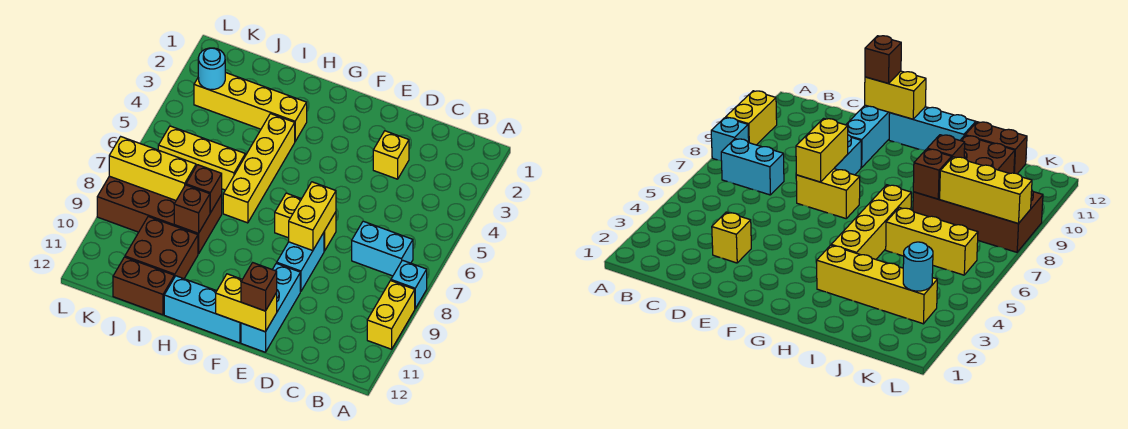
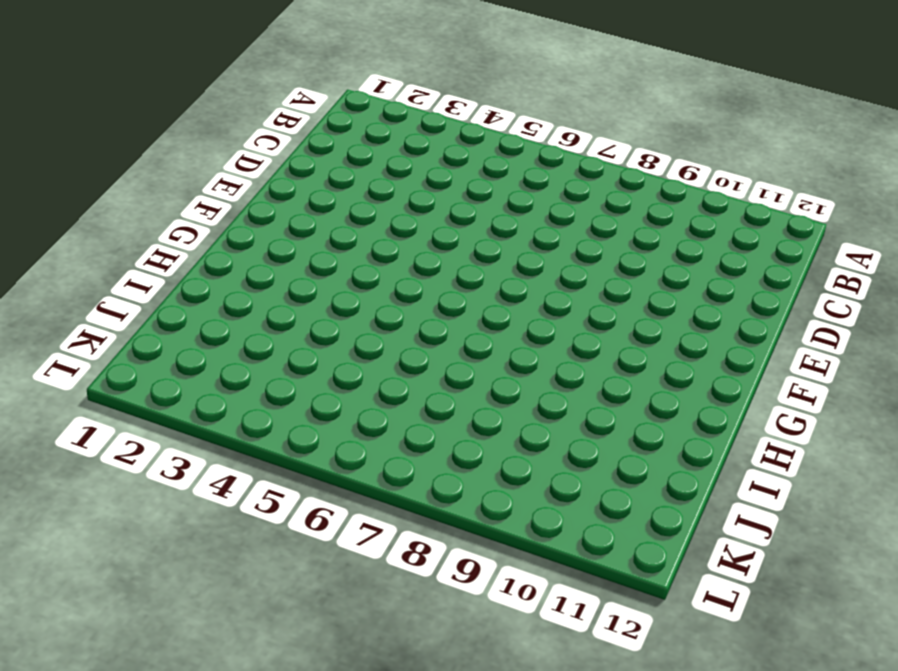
none -> cyan brick A8 level 1
none -> yellow brick A9:A10 level 1
none -> cyan brick B7:C7 level 1

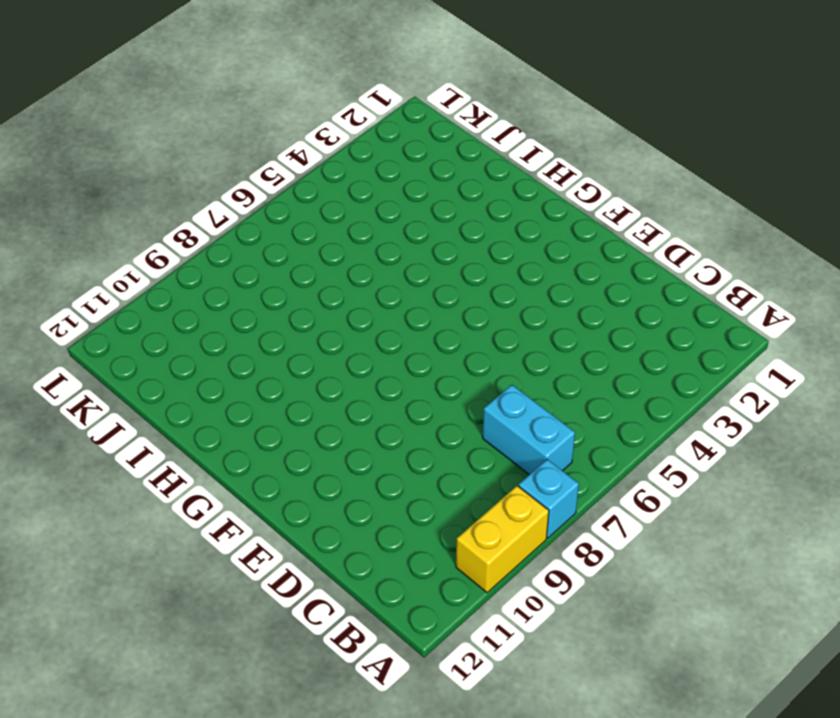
none -> yellow brick D3 level 1
none -> yellow brick E7:F7 level 1
none -> cyan brick E8:E9 level 1

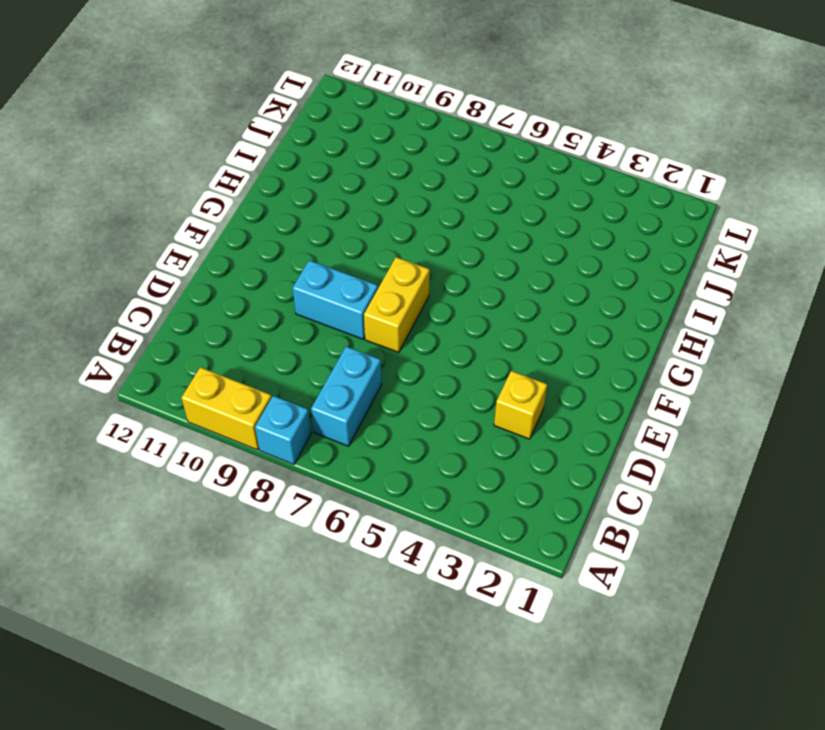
none -> cyan brick E10:E12 level 1
none -> cyan brick F12:H12 level 1
none -> yellow brick H3:K3 level 1

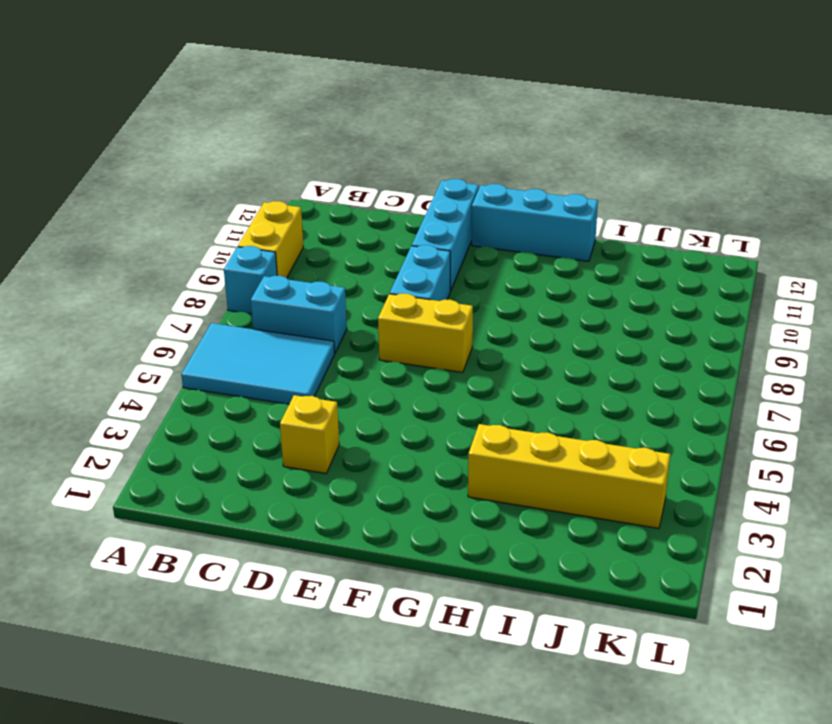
cyan tile A5:C6 level 1 -> none
none -> yellow brick H4:H7 level 1
none -> yellow brick I6:K6 level 1
none -> brown brick I8:L9 level 1

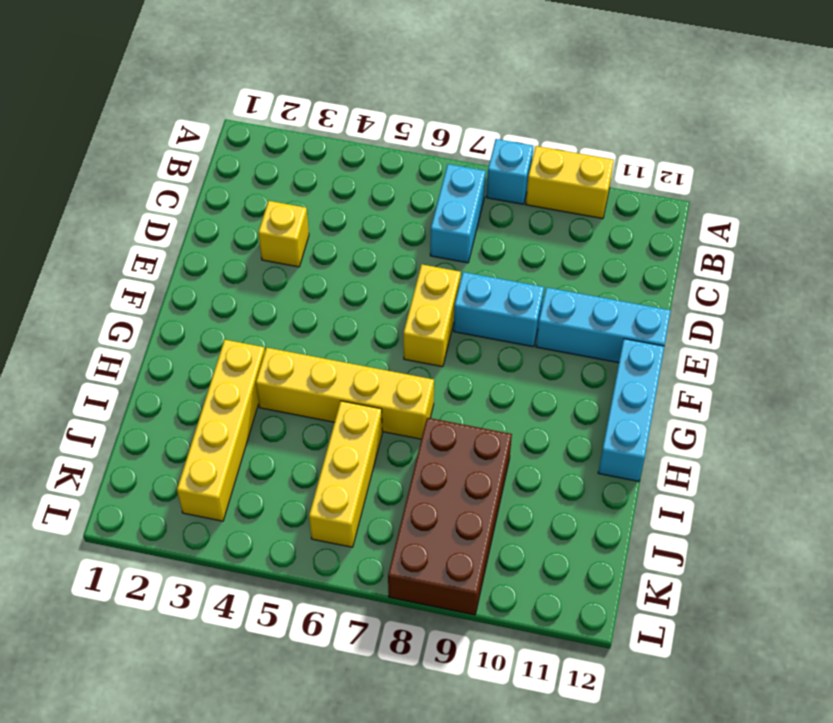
none -> brown brick I10:J11 level 1
none -> brown brick I12:J12 level 1
none -> yellow brick E7:E8 level 2

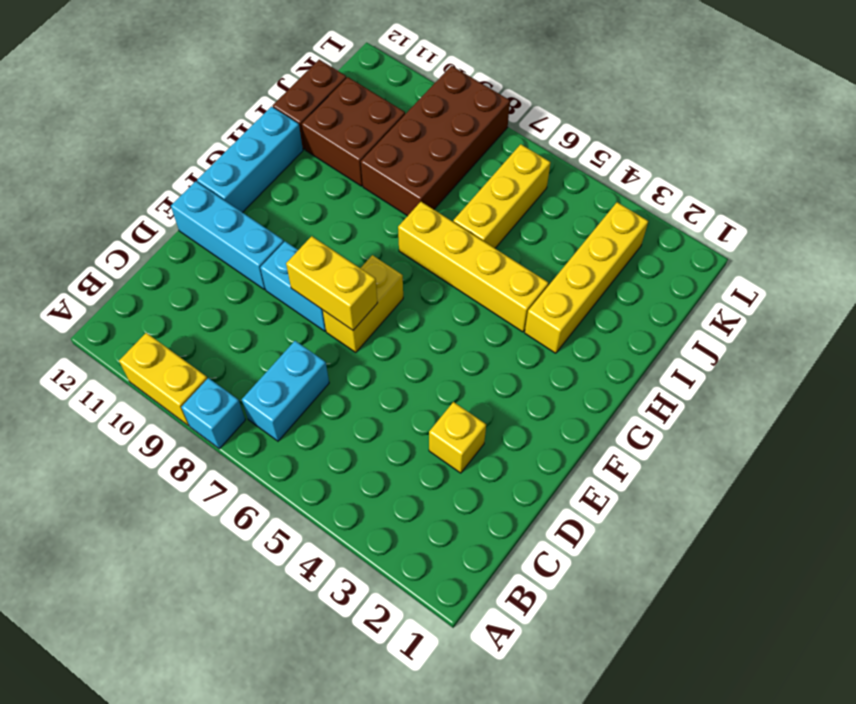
none -> yellow brick E12:F12 level 2
none -> brown brick I8 level 2
none -> brown brick I9 level 2

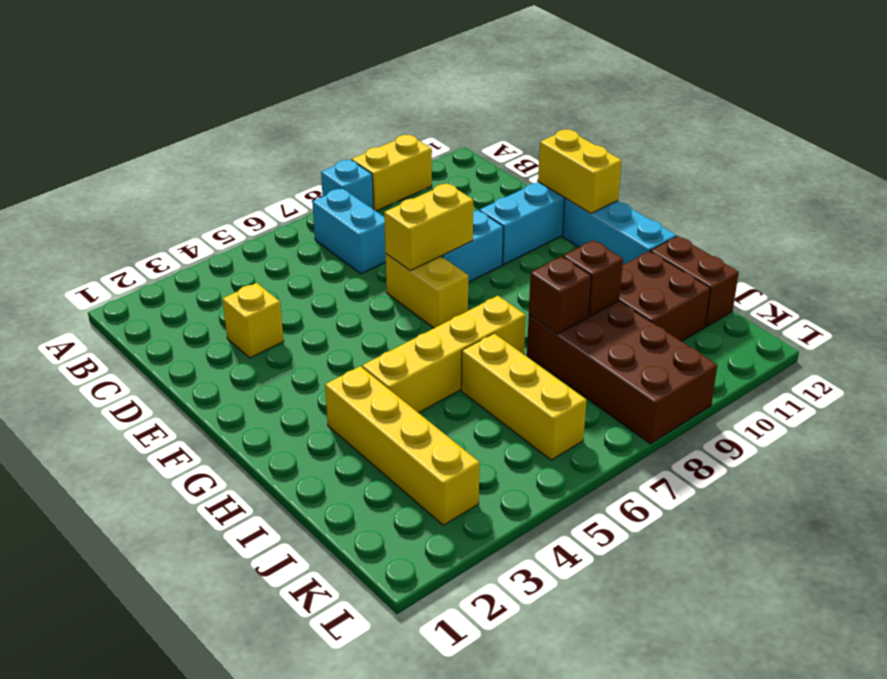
none -> yellow brick J8:L8 level 2
none -> cyan round brick K3 level 2
none -> brown brick E12 level 3

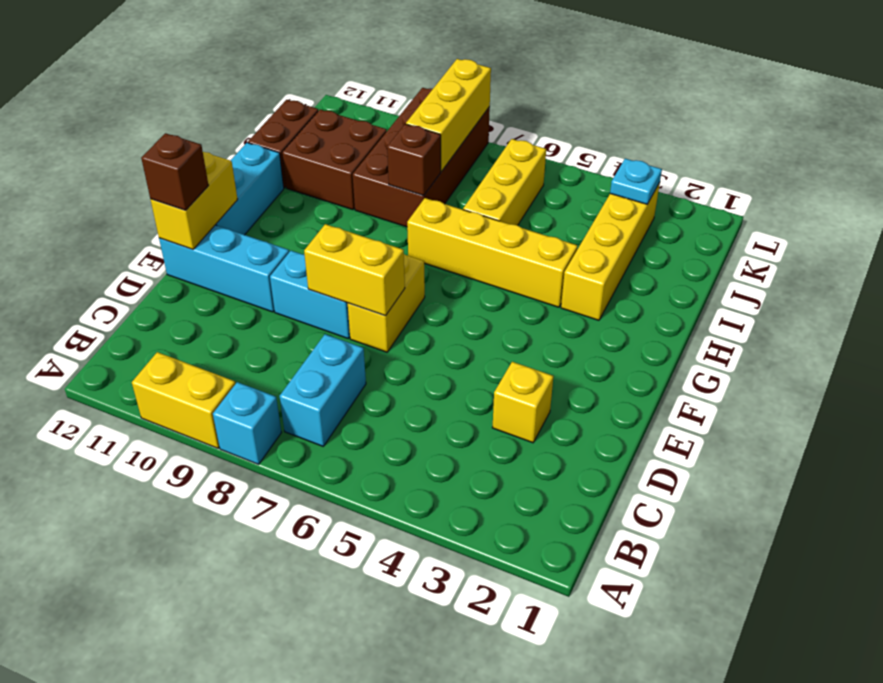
cyan plate K3 level 2 -> cyan round brick K3 level 2
none -> brown brick I9 level 2

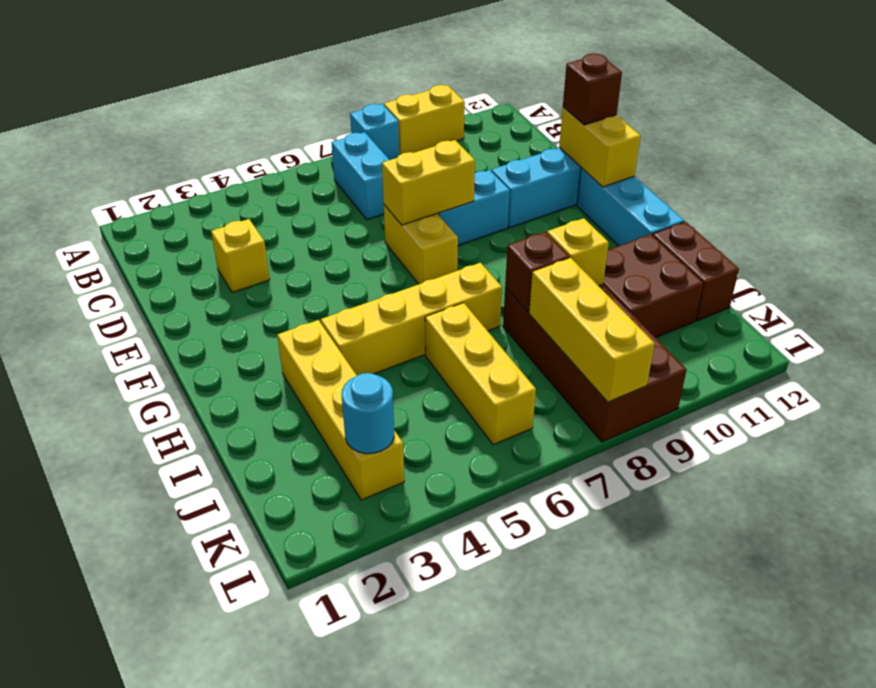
yellow brick I9 level 2 -> brown brick I9 level 2

